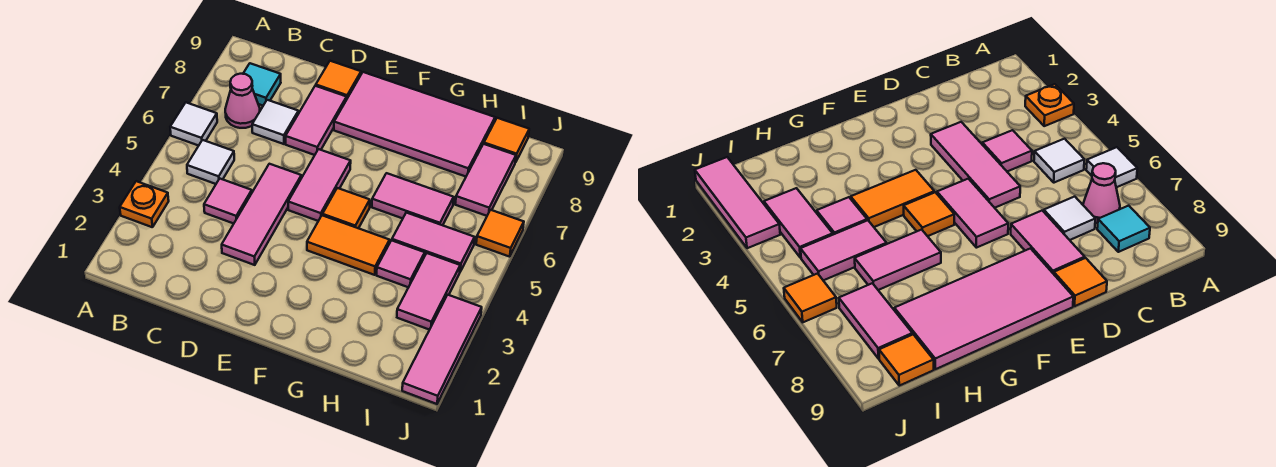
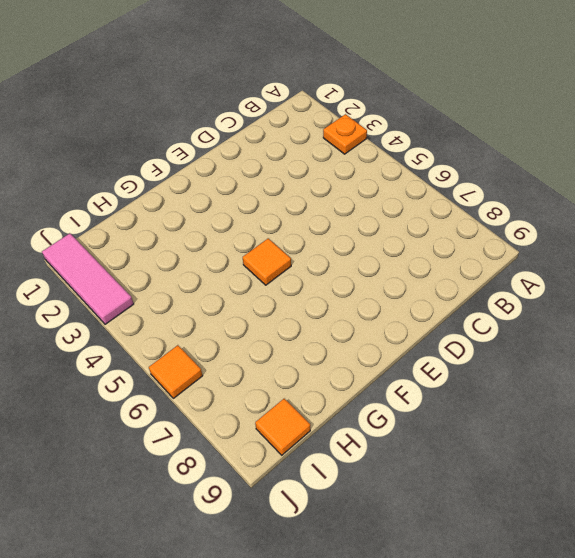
none -> white tile A6 level 1
none -> white tile B5 level 1
none -> pink cone B7 level 1

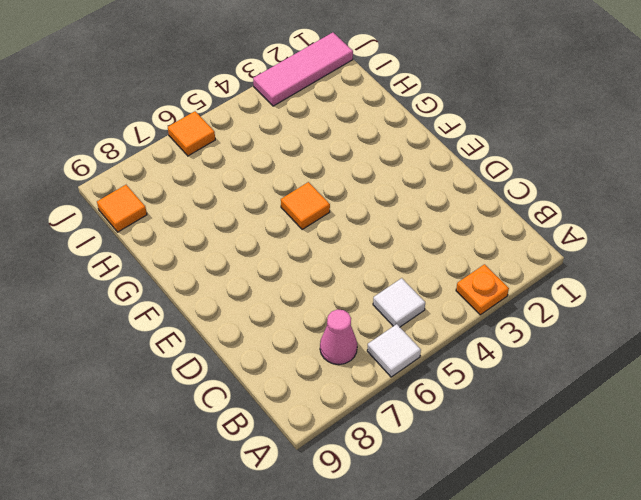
none -> cyan tile B8 level 1
none -> pink tile C4 level 1
none -> white tile C7 level 1

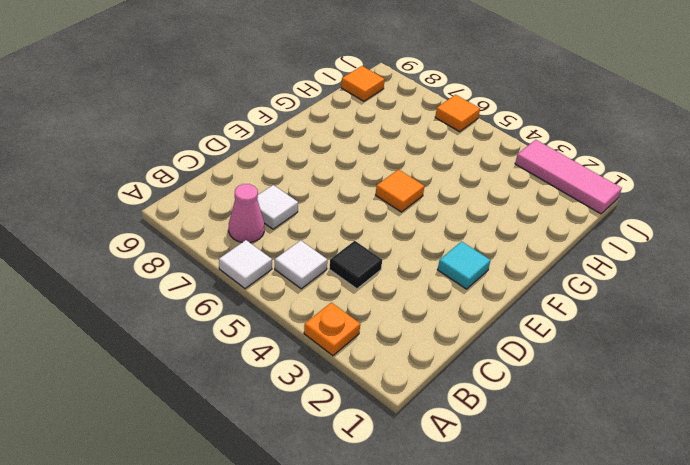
black tile C4 level 1 -> pink tile C4 level 1
cyan tile E2 level 1 -> cyan tile B8 level 1
none -> pink tile D3:D5 level 1
none -> pink tile D7:D8 level 1
none -> orange tile D9 level 1

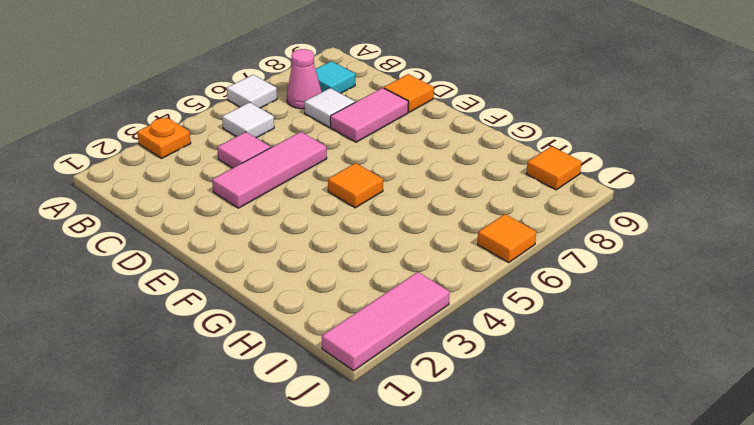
none -> pink tile E5:E6 level 1
none -> pink tile E8:H9 level 1
none -> orange tile F4:G4 level 1

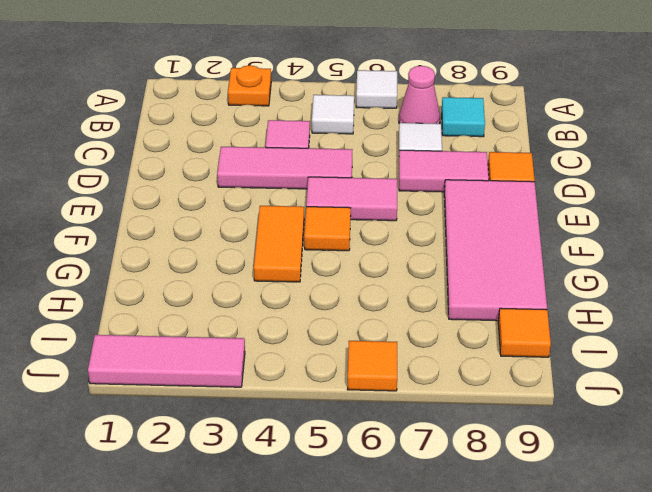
none -> pink tile G6:H6 level 1
none -> pink tile H4 level 1
none -> pink tile H5:I5 level 1

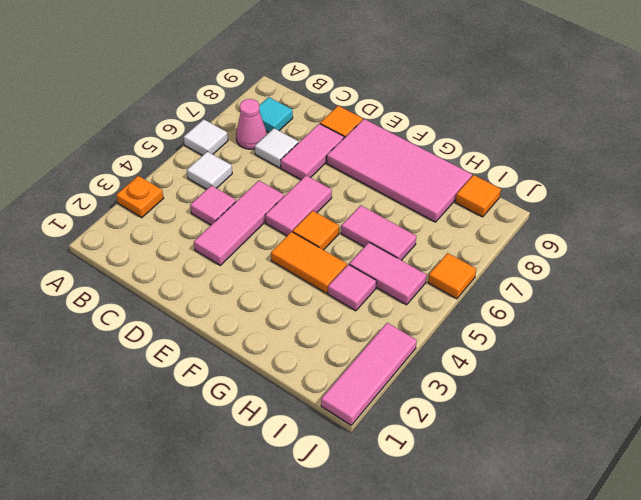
none -> pink tile I3:I4 level 1
none -> pink tile I7:I8 level 1

